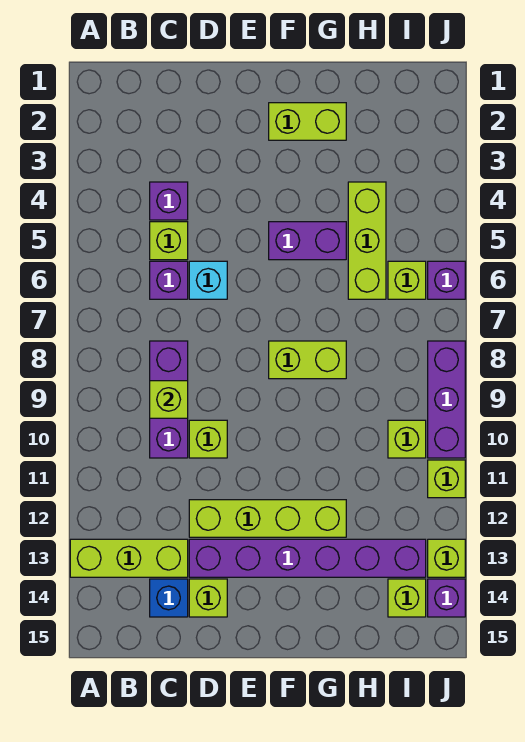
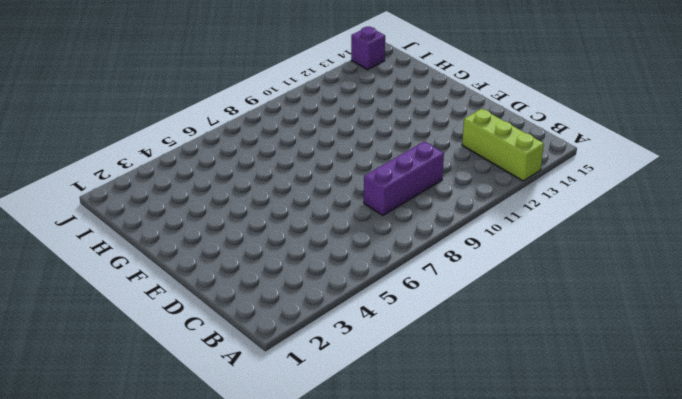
none -> purple brick C4 level 1
none -> lime brick C5 level 1
none -> purple brick C6 level 1

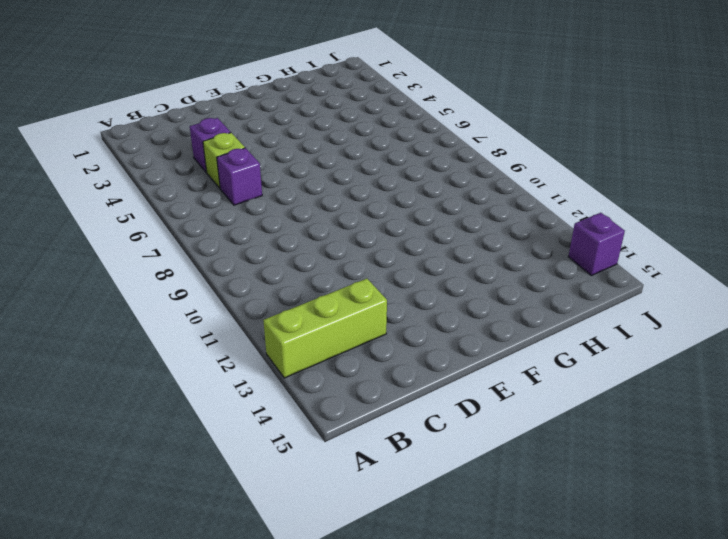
none -> purple brick C8:C10 level 1
none -> blue brick C14 level 1
none -> cyan brick D6 level 1

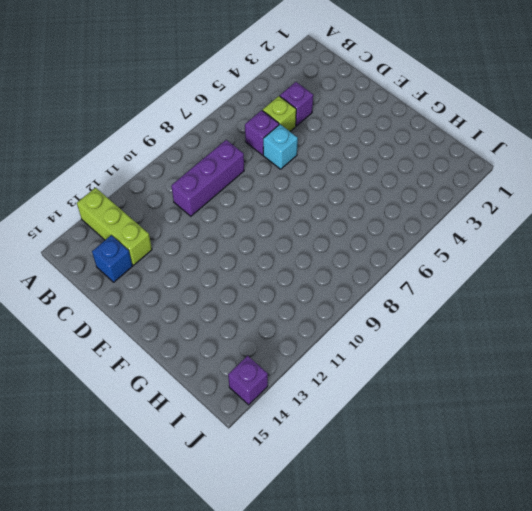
none -> lime brick D10 level 1
none -> lime brick D12:G12 level 1
none -> purple brick D13:I13 level 1

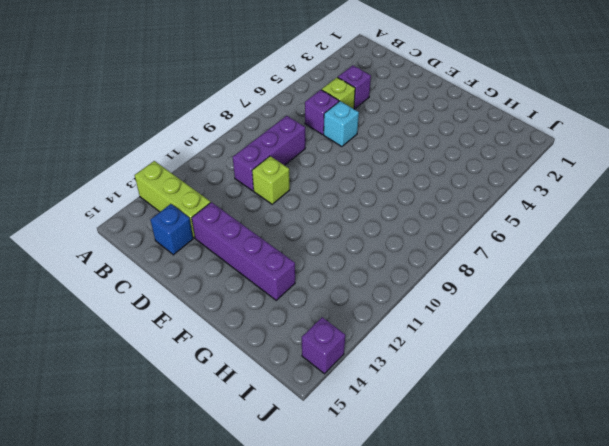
purple brick D13:G13 level 1 -> purple brick D13:I13 level 1
none -> lime brick D12:G12 level 1
none -> lime brick D14 level 1
none -> lime brick F2:G2 level 1

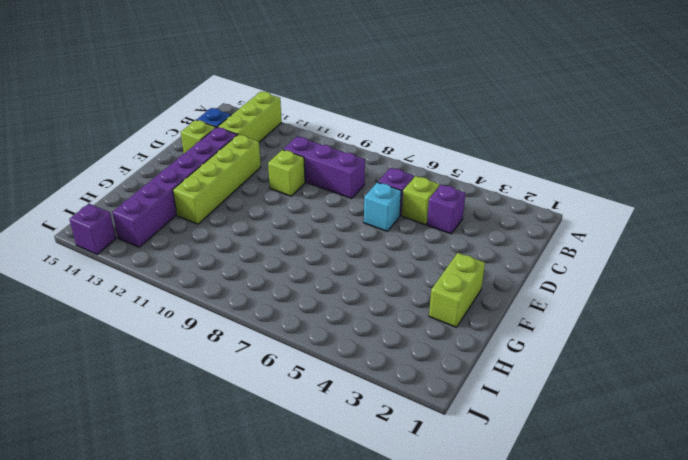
none -> purple brick F5:G5 level 1
none -> lime brick F8:G8 level 1
none -> lime brick H4:H6 level 1

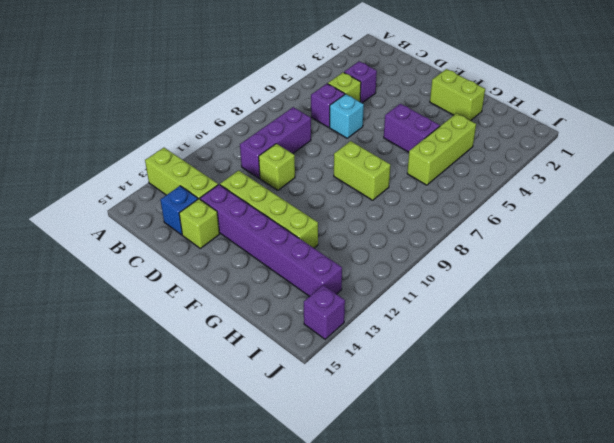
none -> lime brick I6 level 1
none -> lime brick I10 level 1
none -> lime brick I14 level 1

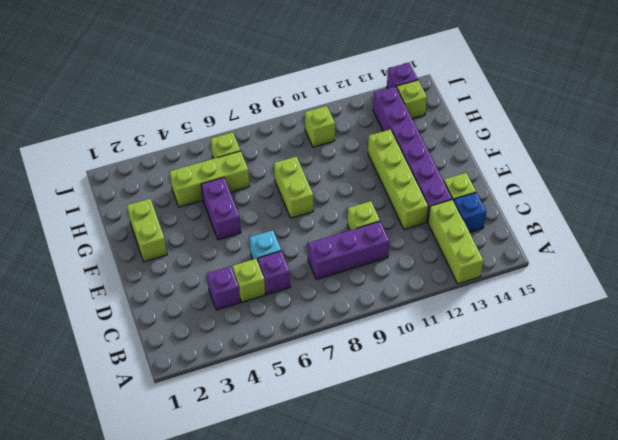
none -> purple brick J6 level 1
none -> purple brick J8:J10 level 1
none -> lime brick J11 level 1

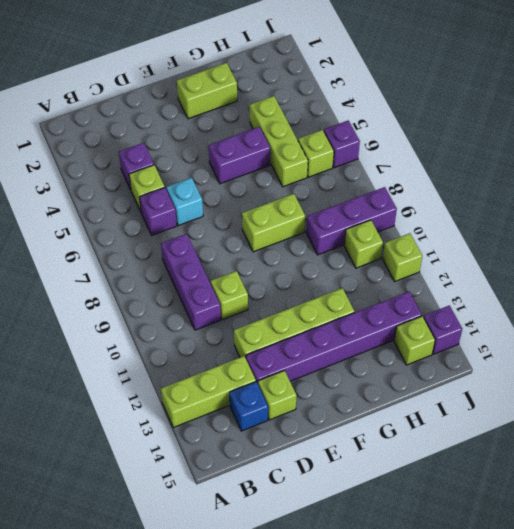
purple brick H9:J9 level 1 -> purple brick J8:J10 level 1
none -> lime brick J13 level 1
none -> lime brick C9 level 2

